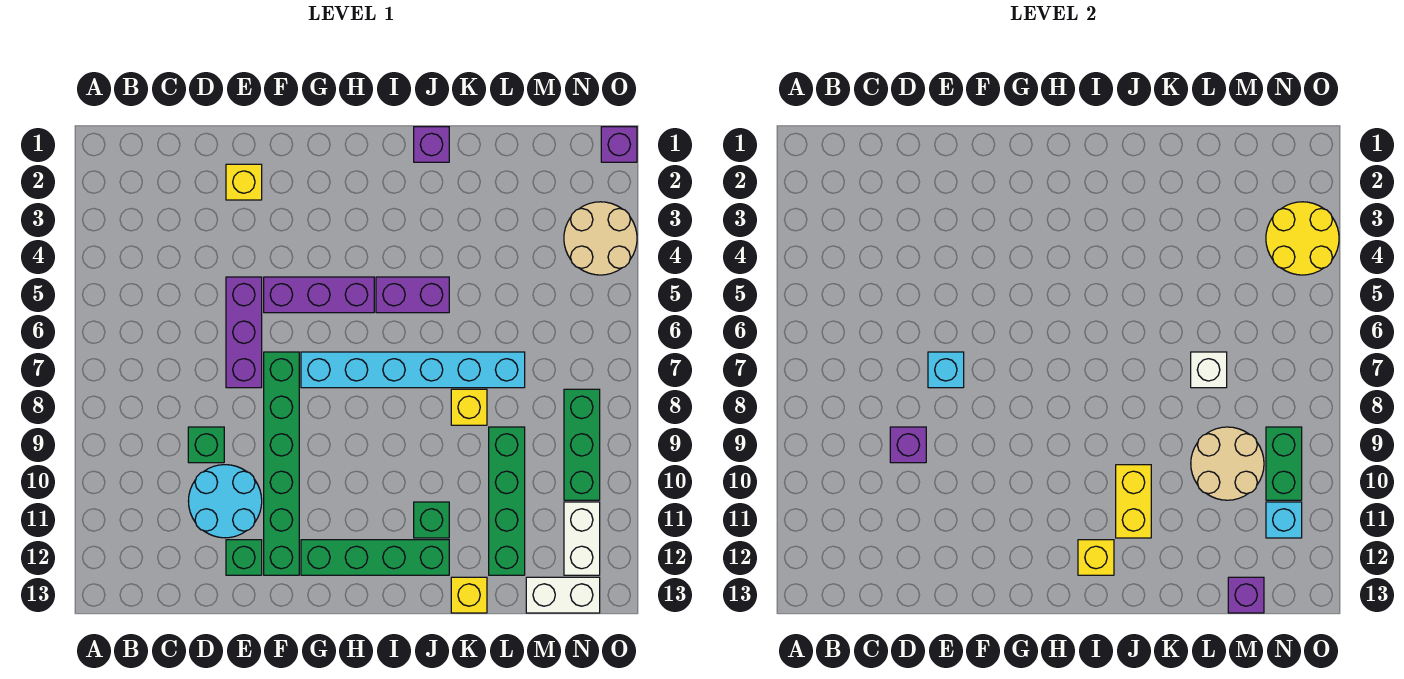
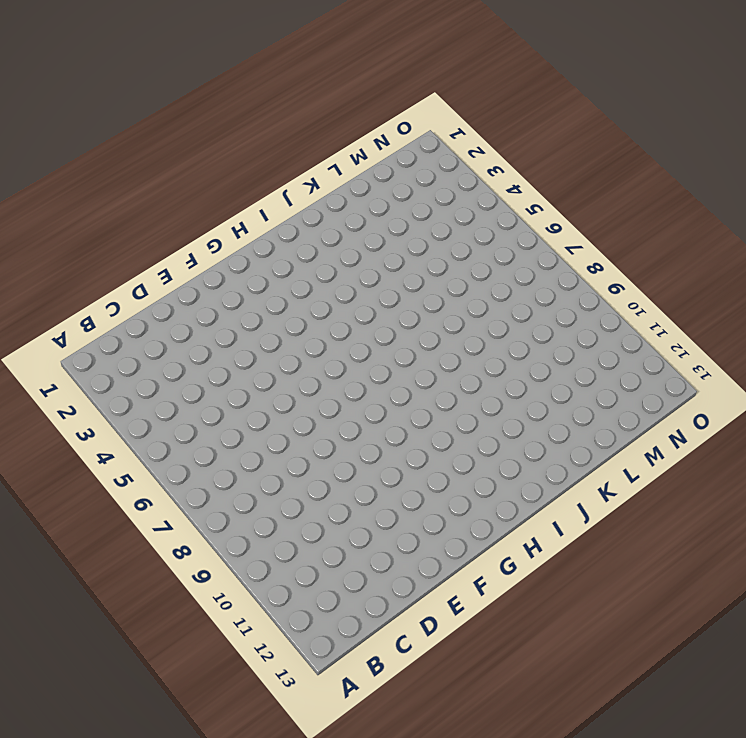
none -> green brick D9 level 1
none -> cyan round brick D10:E11 level 1
none -> yellow brick E2 level 1
none -> purple brick E5:E7 level 1

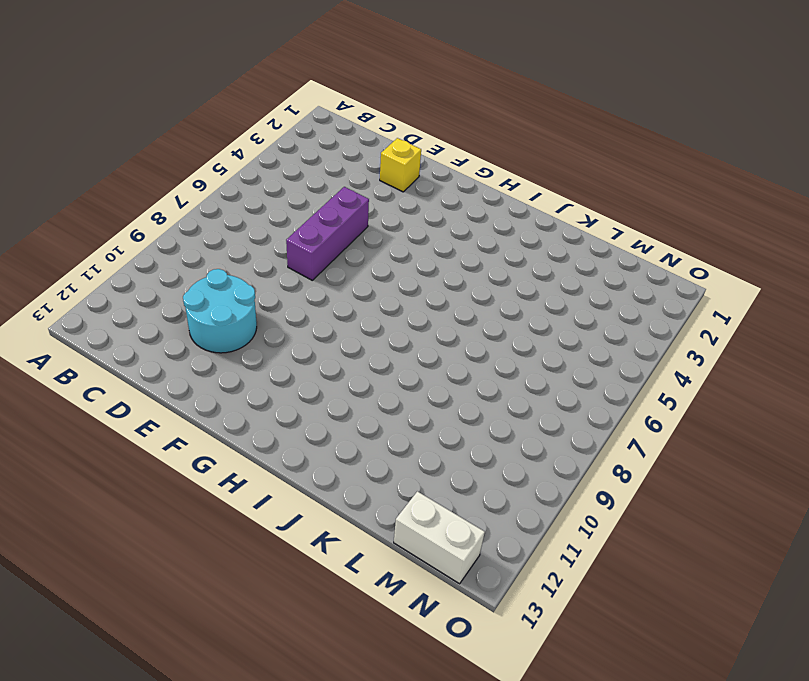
none -> green brick D9 level 1
none -> green brick E12 level 1
none -> purple brick F5:H5 level 1
none -> green brick F7:F12 level 1

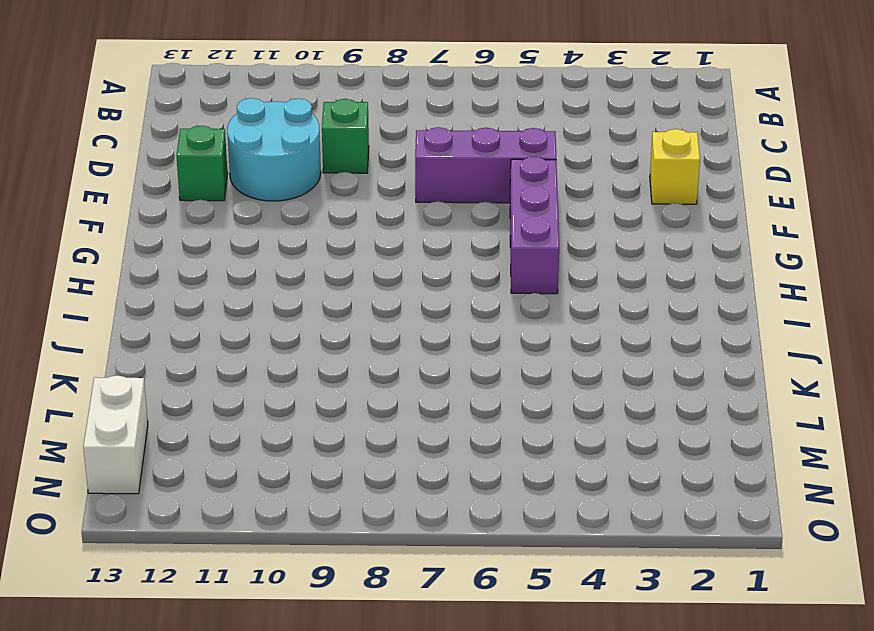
none -> green brick F7:F12 level 1
none -> cyan brick G7:L7 level 1
none -> green brick G12:J12 level 1
none -> purple brick I5:J5 level 1

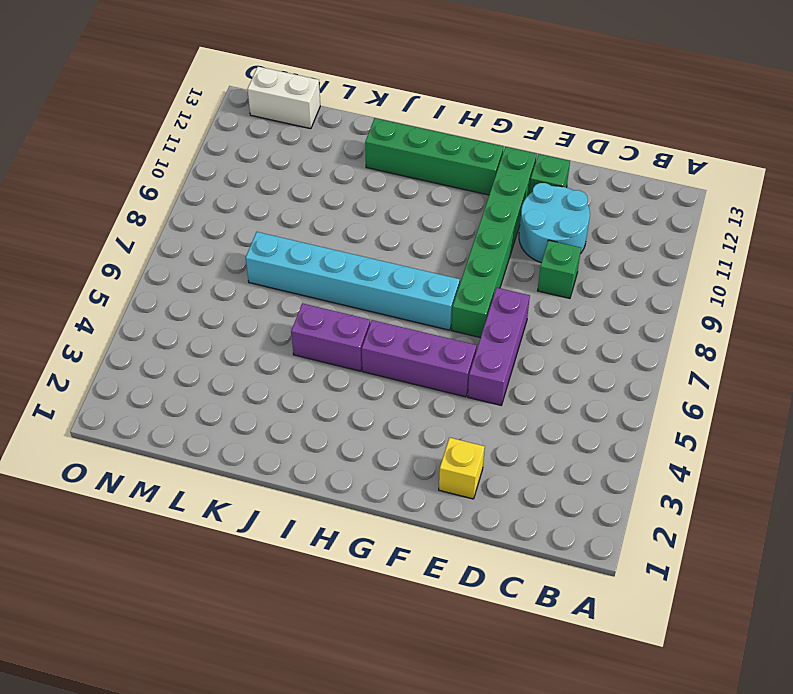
none -> purple brick J1 level 1
none -> green brick J11 level 1
none -> yellow brick K8 level 1
none -> yellow brick K13 level 1

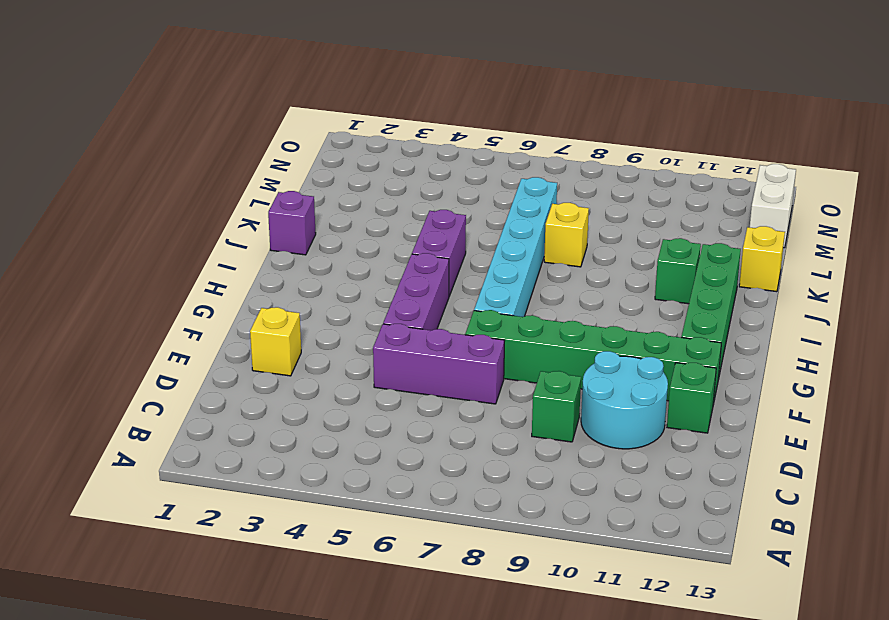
none -> green brick L9:L12 level 1
none -> tan round brick N3:O4 level 1
none -> green brick N8:N10 level 1
none -> white brick N11:N12 level 1

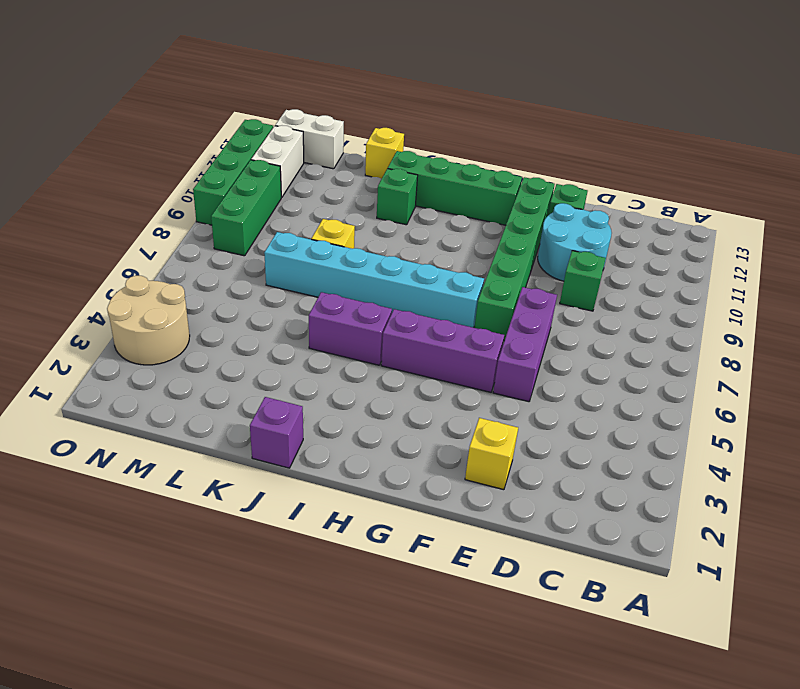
green brick O9:O12 level 1 -> green brick L9:L12 level 1
none -> purple brick O1 level 1
none -> purple brick D9 level 2
none -> cyan brick E7 level 2
none -> yellow brick I12 level 2

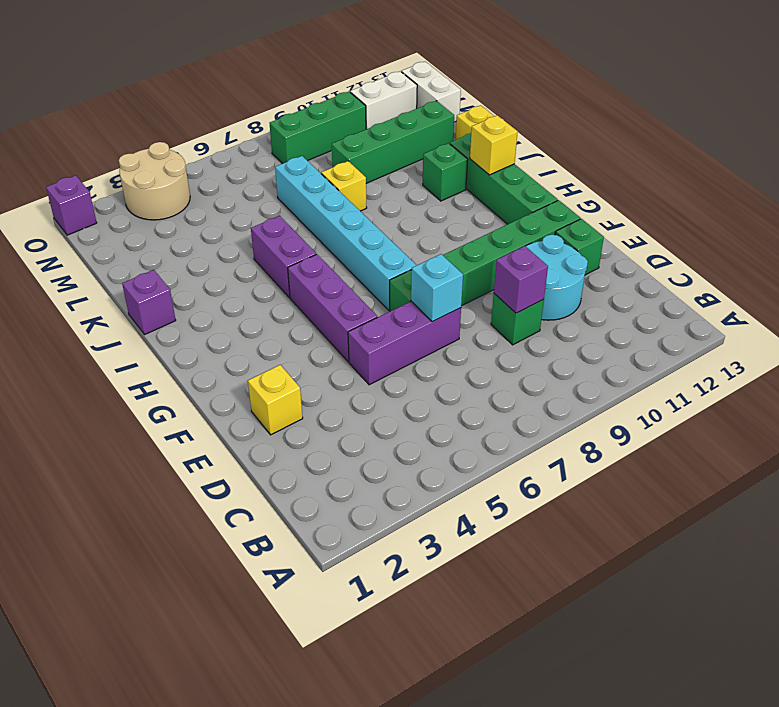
none -> yellow brick J10:J11 level 2
none -> white brick L7 level 2
none -> tan round brick L9:M10 level 2
none -> purple brick M13 level 2

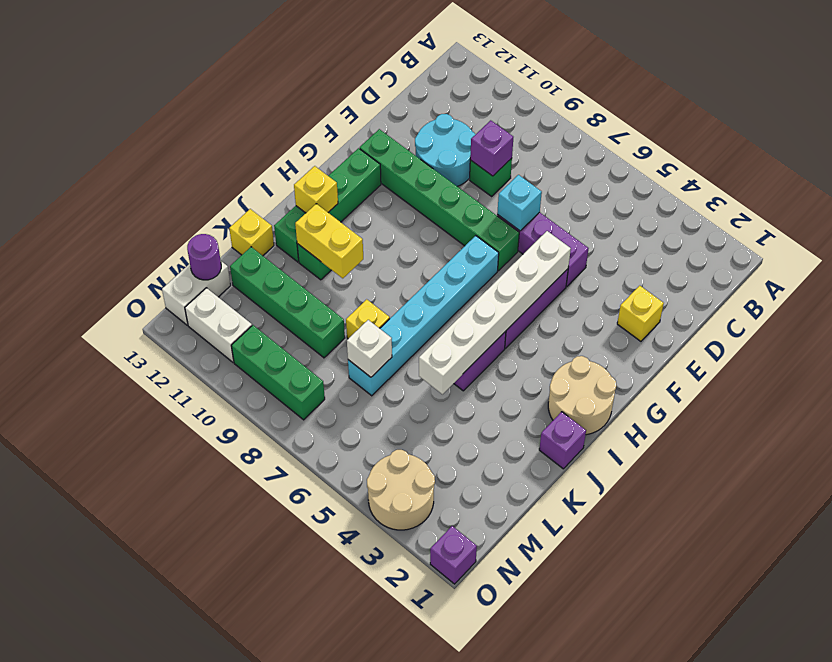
white brick F5:K5 level 2 -> none
tan round brick H1:I2 level 1 -> tan round brick L9:M10 level 2
purple round brick M13 level 2 -> purple brick M13 level 2
none -> green brick E12 level 1
none -> yellow round brick N3:O4 level 2
none -> green brick N9:N10 level 2
none -> cyan brick N11 level 2

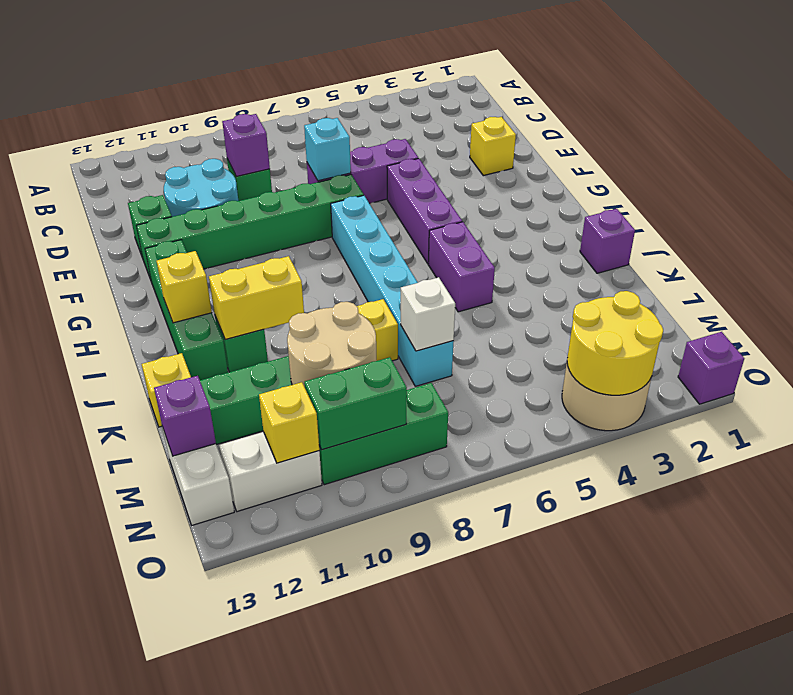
yellow brick N11 level 2 -> cyan brick N11 level 2

